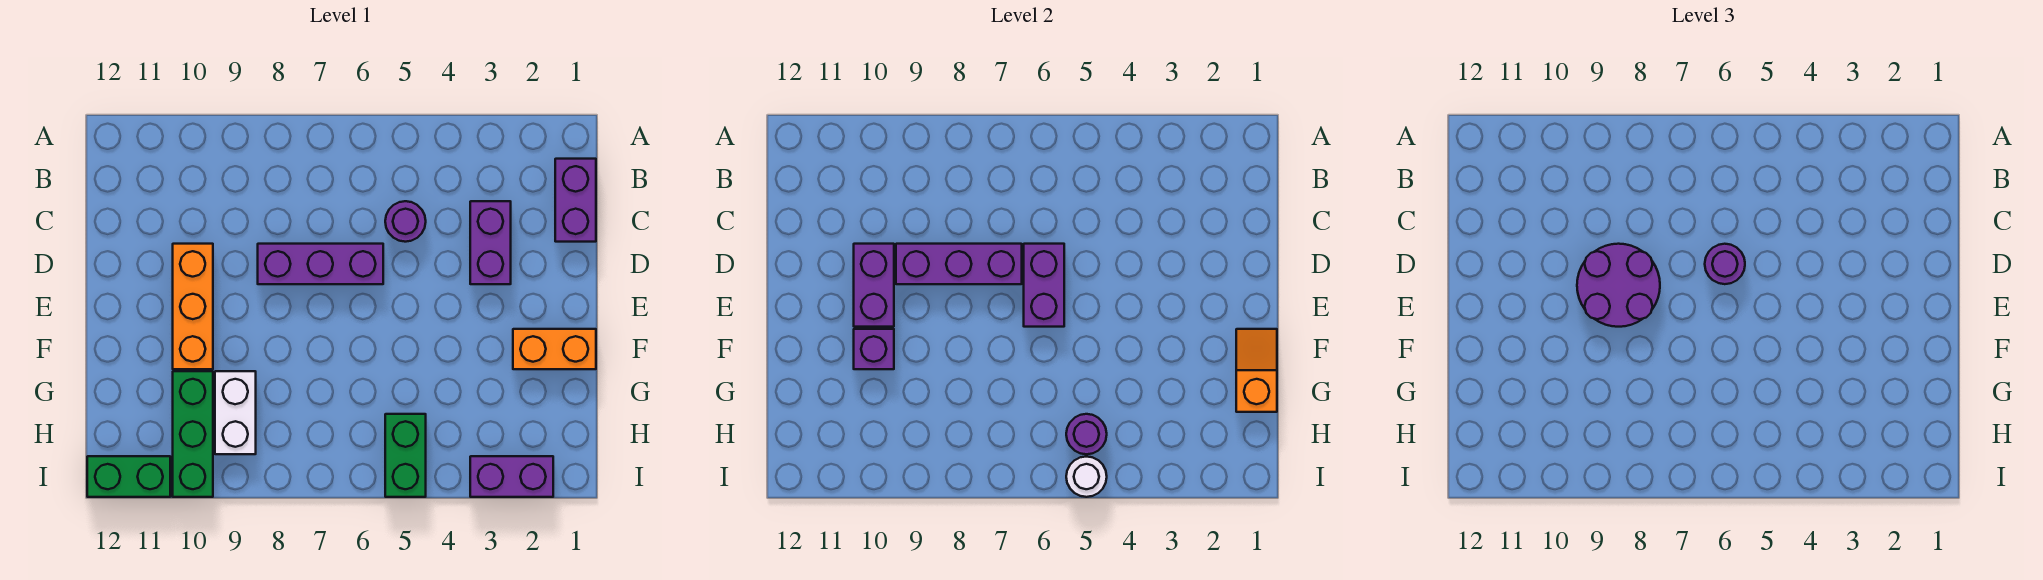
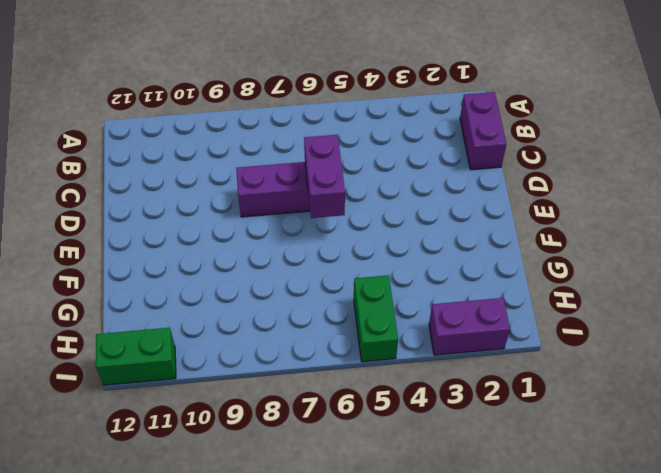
none -> purple brick C3:D3 level 1
none -> purple round brick C5 level 1
none -> orange brick D10:F10 level 1

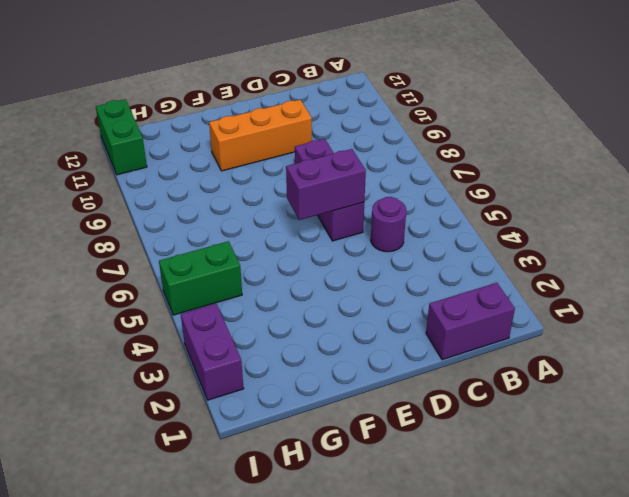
none -> purple brick C3:D3 level 1
none -> orange brick F1:F2 level 1
none -> white brick G9:H9 level 1

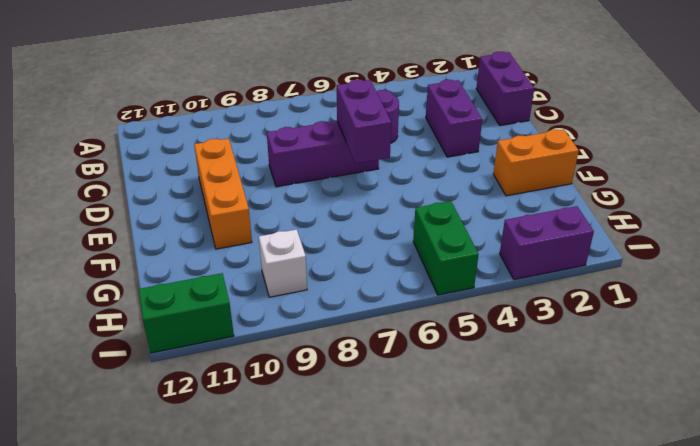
white brick H9 level 1 -> white brick G9:H9 level 1
none -> green brick G10:I10 level 1
none -> purple brick D7:D9 level 2
none -> purple brick D10:E10 level 2

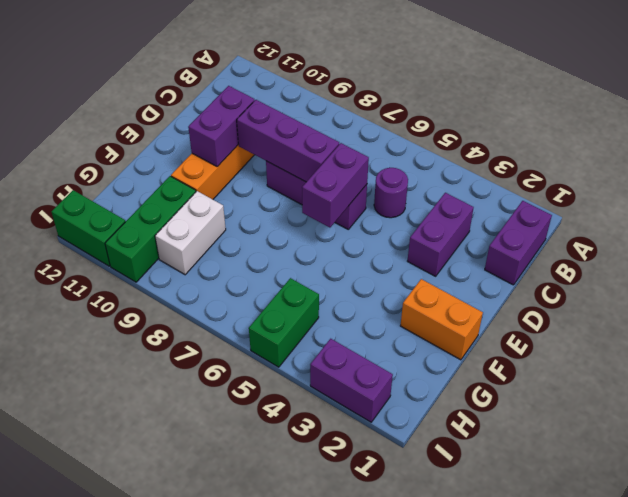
none -> orange slope F1:G1 level 2 top G
none -> purple brick F10 level 2
none -> purple round brick H5 level 2

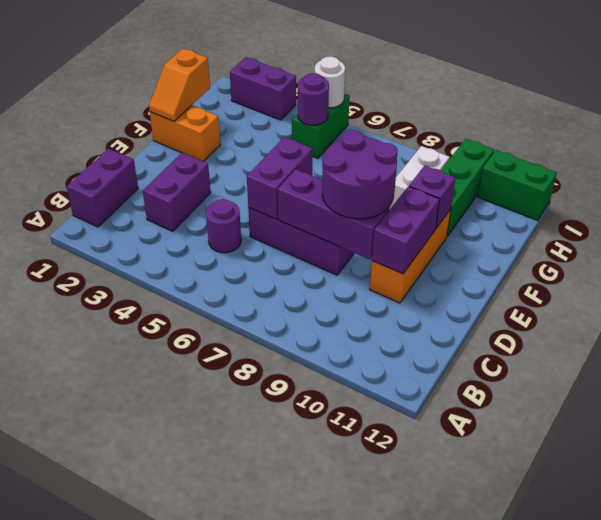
none -> purple round brick D6 level 3

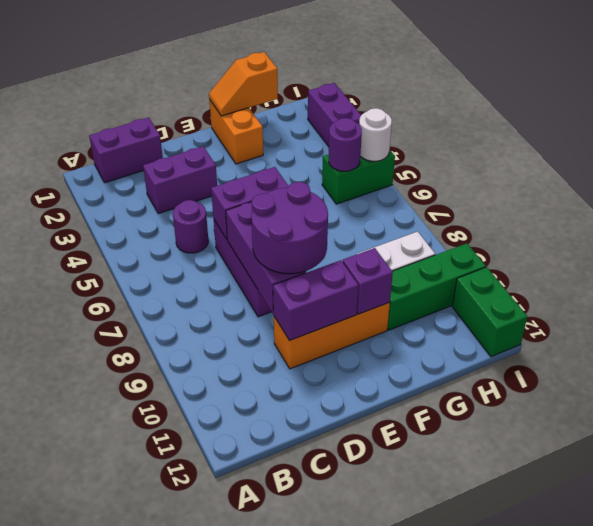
none -> purple round brick D6 level 3

